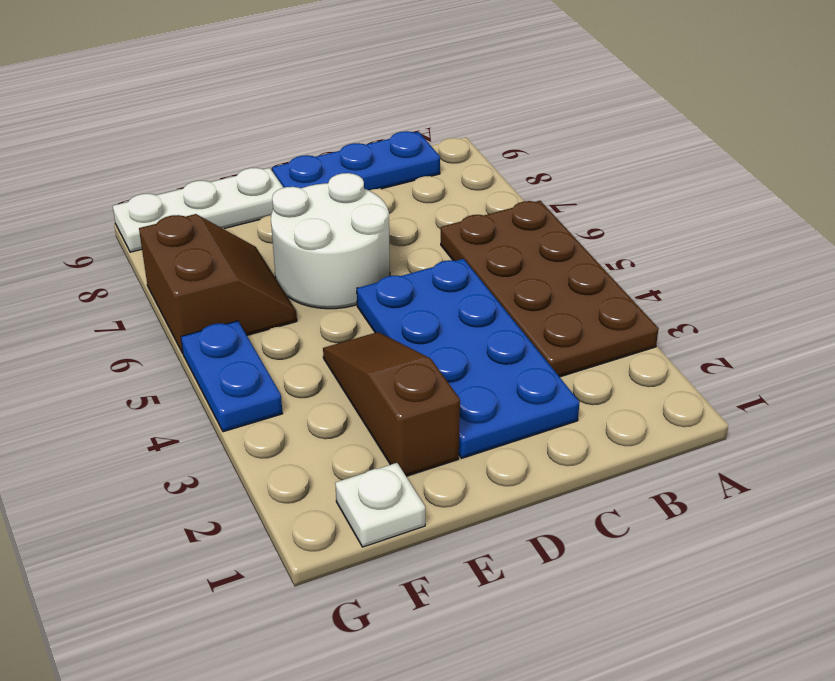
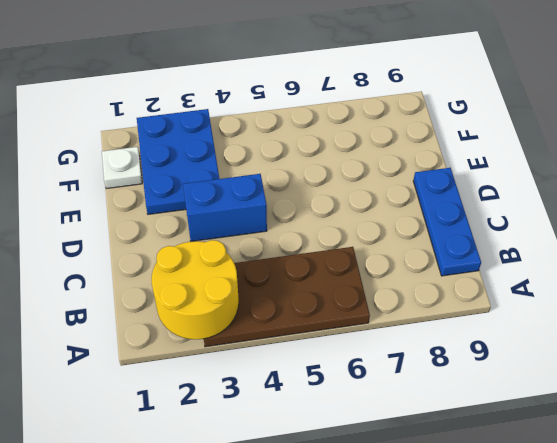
yellow round brick A2:B3 level 2 -> none
blue brick D3:D4 level 1 -> blue plate C2:D5 level 1
blue plate E2:G3 level 1 -> brown slope E2:E4 level 1 top 2
none -> white round brick D6:E7 level 1
none -> white plate E9:G9 level 1

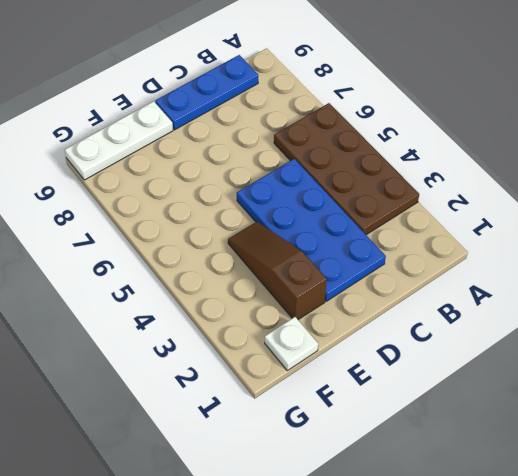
none -> white round brick D6:E7 level 1
none -> brown slope F6:G7 level 1 top G

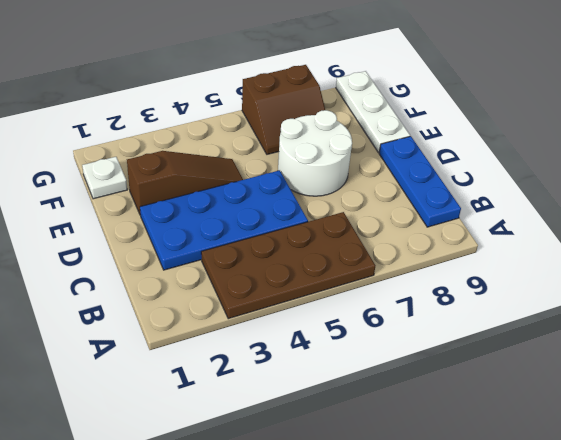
none -> blue plate G4:G5 level 1

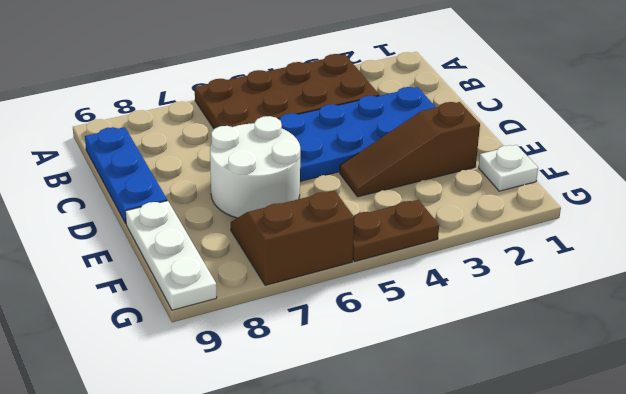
brown plate G4:G5 level 1 -> blue plate G4:G5 level 1

